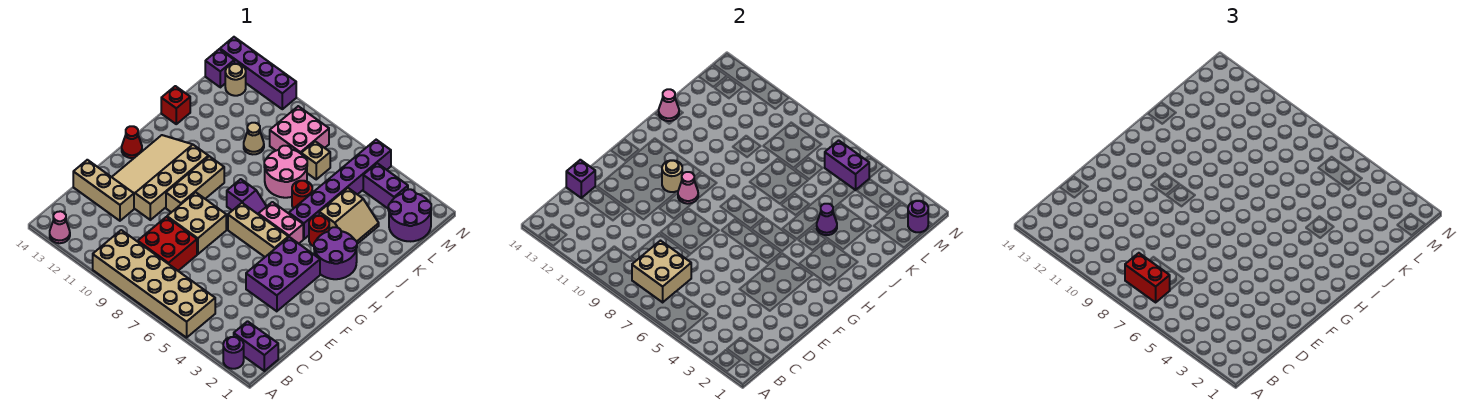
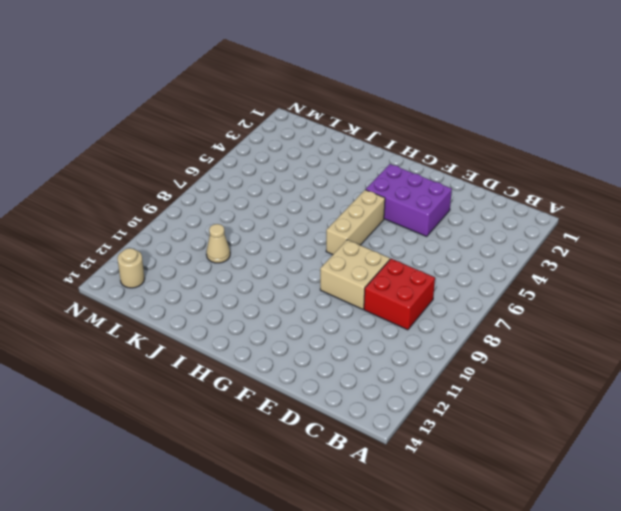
none -> purple round brick A2 level 1
none -> tan brick A5:B10 level 1
none -> pink cone A13 level 1
none -> purple brick B1:B2 level 1

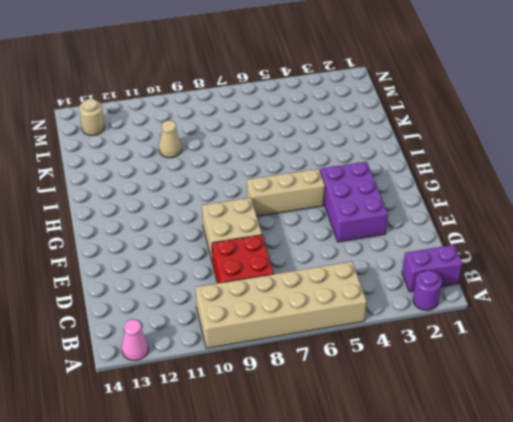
none -> tan brick D12:D14 level 1
none -> tan slope E11:H13 level 1 top 11
none -> tan brick F10:H10 level 1
none -> red cone G14 level 1

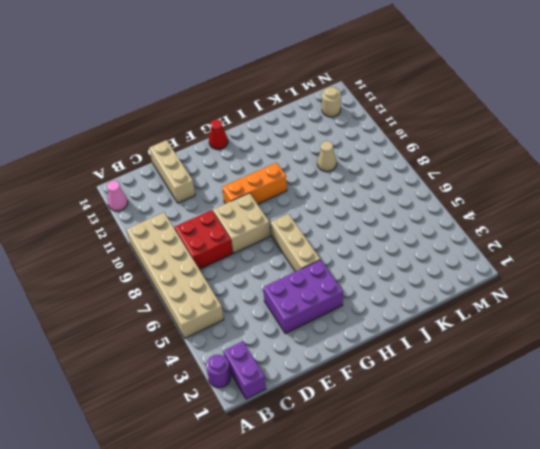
orange brick F10:H10 level 1 -> tan brick F10:H10 level 1
none -> tan slope E11:H13 level 1 top 11
none -> purple round brick H2:I3 level 1
none -> pink brick H5:H6 level 1
none -> purple slope H7:H8 level 1 top 8

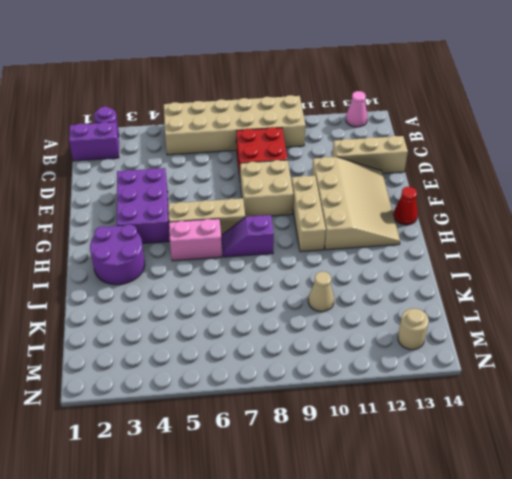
none -> red round brick I4 level 1
none -> purple brick I5:N5 level 1
none -> tan slope J3:K4 level 1 top 4
none -> red round brick J6 level 1

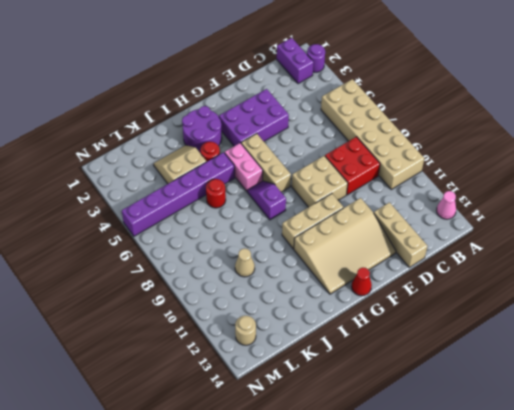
none -> pink round brick J7:K8 level 1
none -> red brick J14 level 1
none -> purple round brick L1:M2 level 1
none -> tan brick L7 level 1

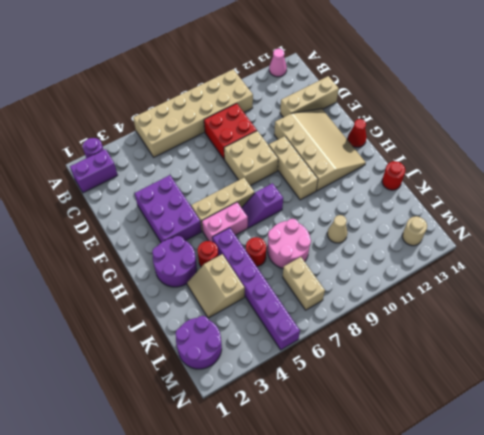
red round brick J14 level 1 -> red brick J14 level 1
tan brick L7:M7 level 1 -> tan brick L7 level 1
none -> pink brick L8:M9 level 1
none -> purple brick M3:M4 level 1
none -> purple brick M14 level 1
none -> purple brick N11:N14 level 1

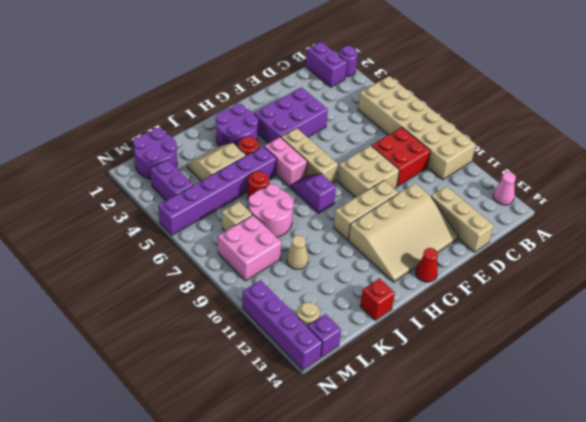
none -> tan brick B7:C8 level 2
none -> purple brick D14 level 2
none -> pink cone G10 level 2
none -> tan round brick G11 level 2

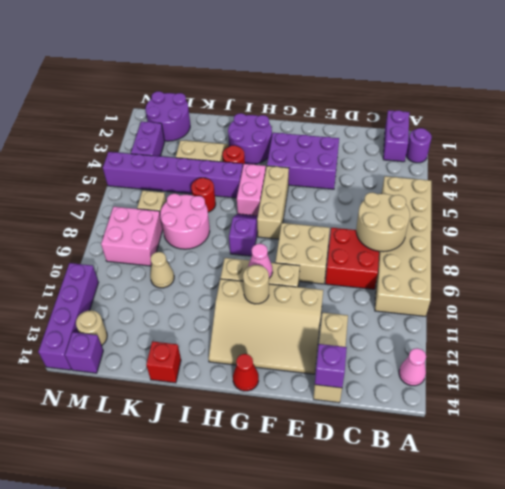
tan round brick B7:C8 level 2 -> tan brick B7:C8 level 2
none -> purple cone J4 level 2
none -> pink cone J14 level 2
none -> purple round brick M1 level 2
none -> purple brick M5:M6 level 2

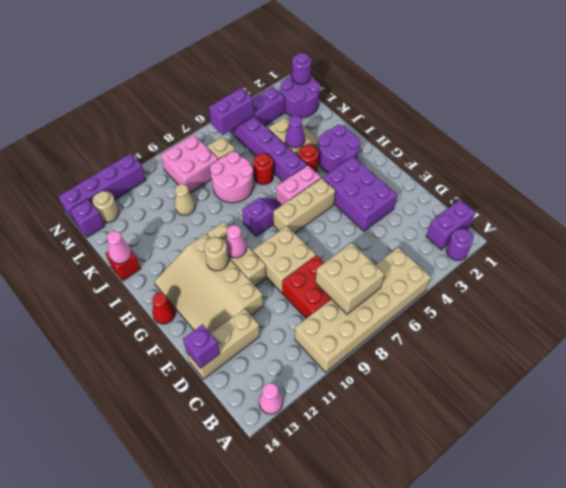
none -> red brick B7:B8 level 3

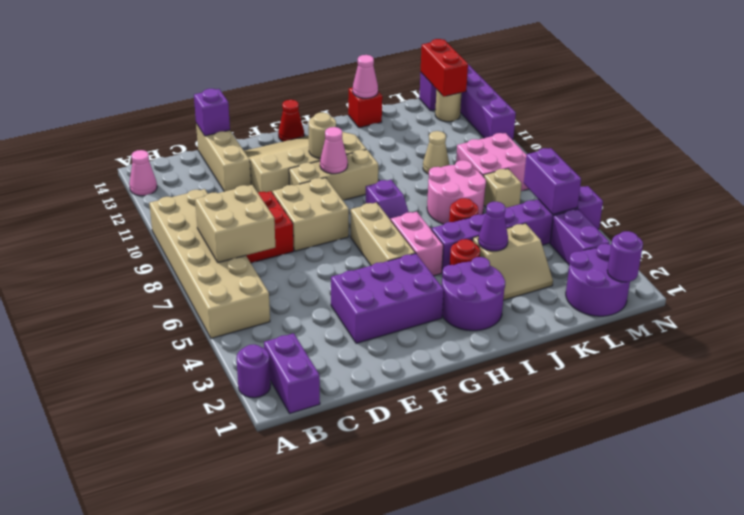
red brick M13:M14 level 2 -> red brick B7:B8 level 3

